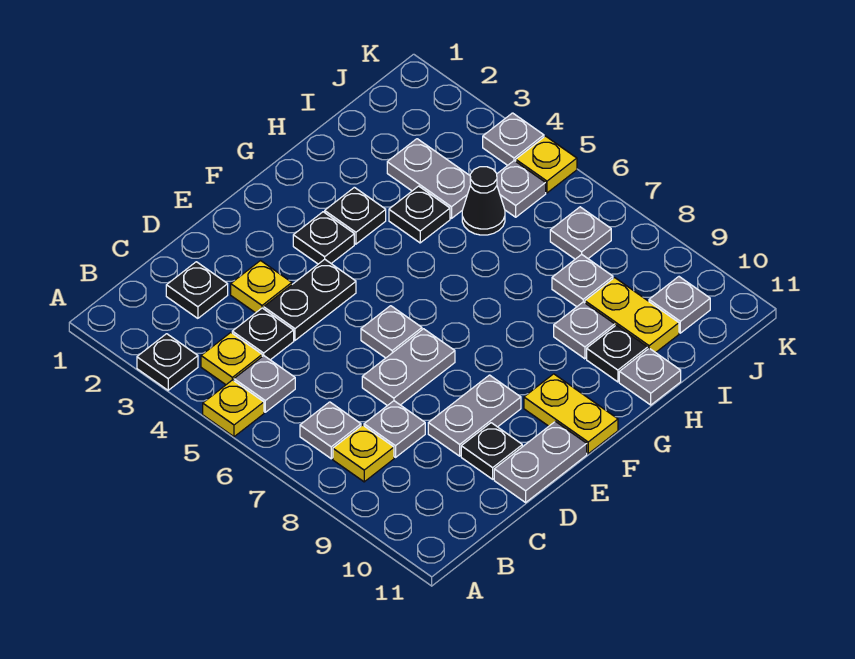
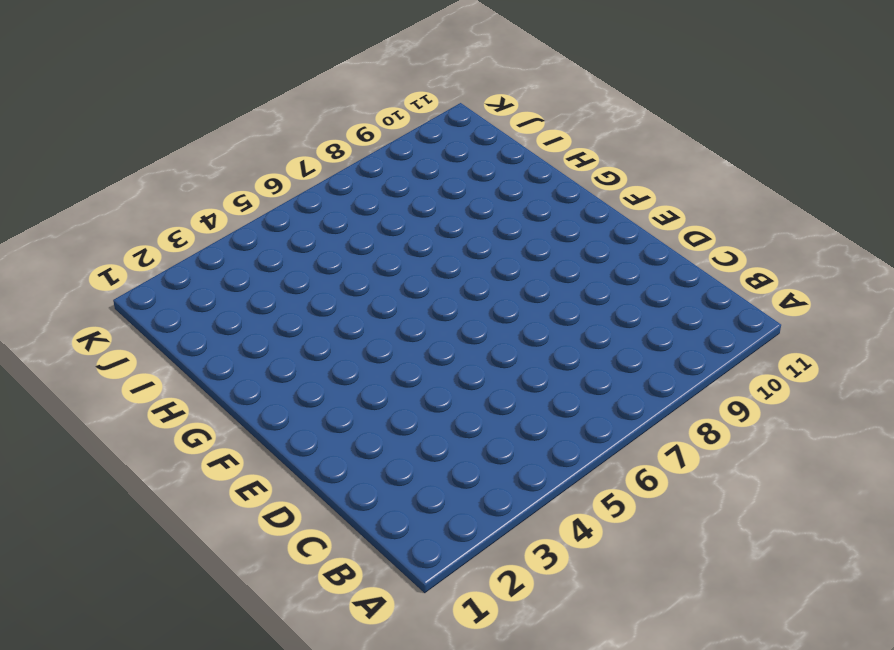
none -> black plate A3 level 1
none -> yellow plate A5 level 1
none -> yellow plate B4 level 1
none -> grey plate B5 level 1

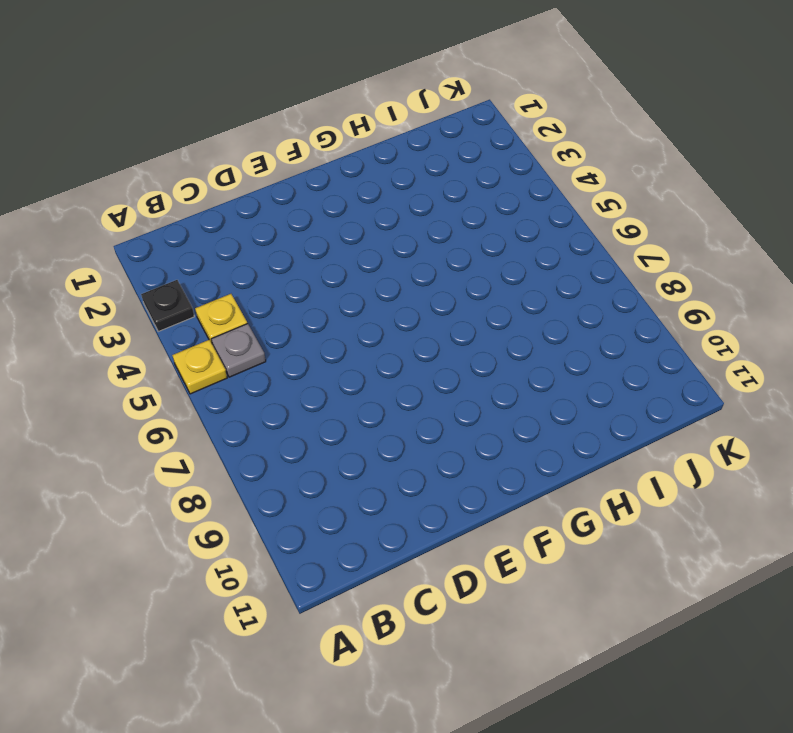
none -> grey plate B7 level 1
none -> yellow plate B8 level 1
none -> black plate C2 level 1
none -> black plate C4 level 1

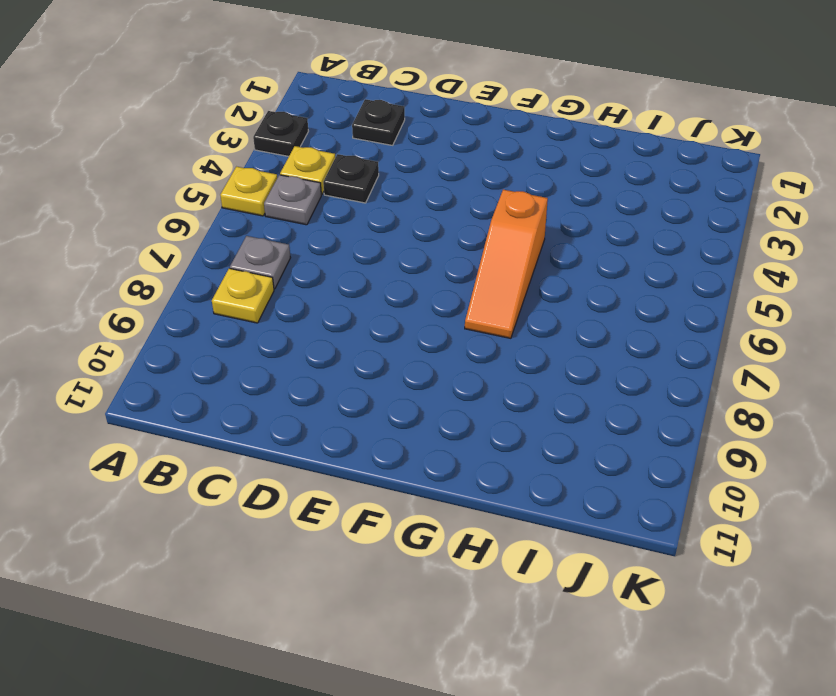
orange slope G5:G7 level 1 top 5 -> none
none -> grey plate C8 level 1
none -> yellow plate D3 level 1
none -> black plate D4:E4 level 1
none -> grey plate D7:E7 level 1

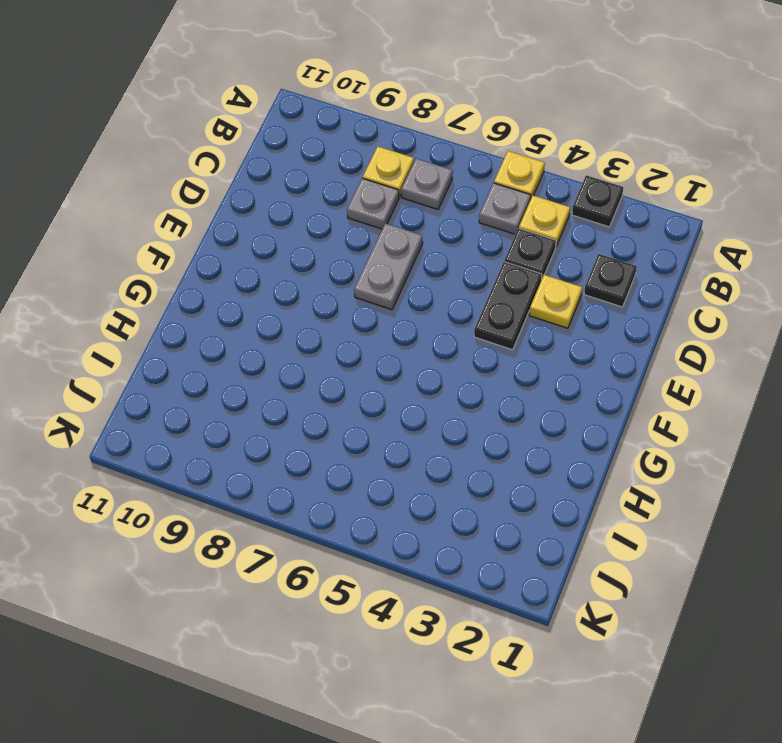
none -> grey plate D9:E9 level 1
none -> black plate D10 level 1
none -> grey plate D11:E11 level 1
none -> grey plate E6 level 1

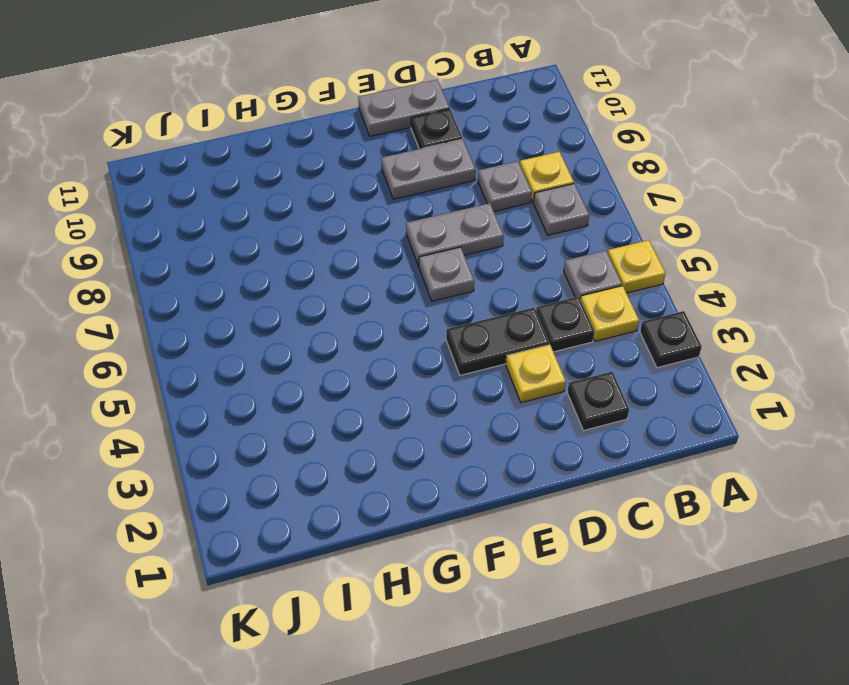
none -> black plate F3 level 1
none -> yellow plate F10:F11 level 1
none -> black plate G3 level 1
none -> black plate H4 level 1

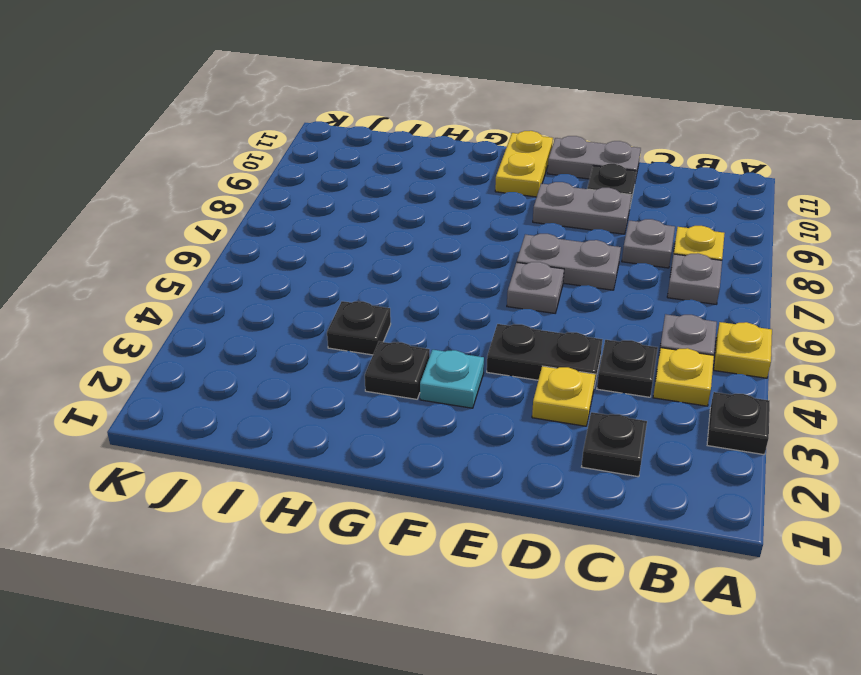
cyan plate F3 level 1 -> black plate F3 level 1
none -> grey plate H9 level 1
none -> black plate H10 level 1
none -> grey plate H11 level 1
none -> grey plate I3:I4 level 1

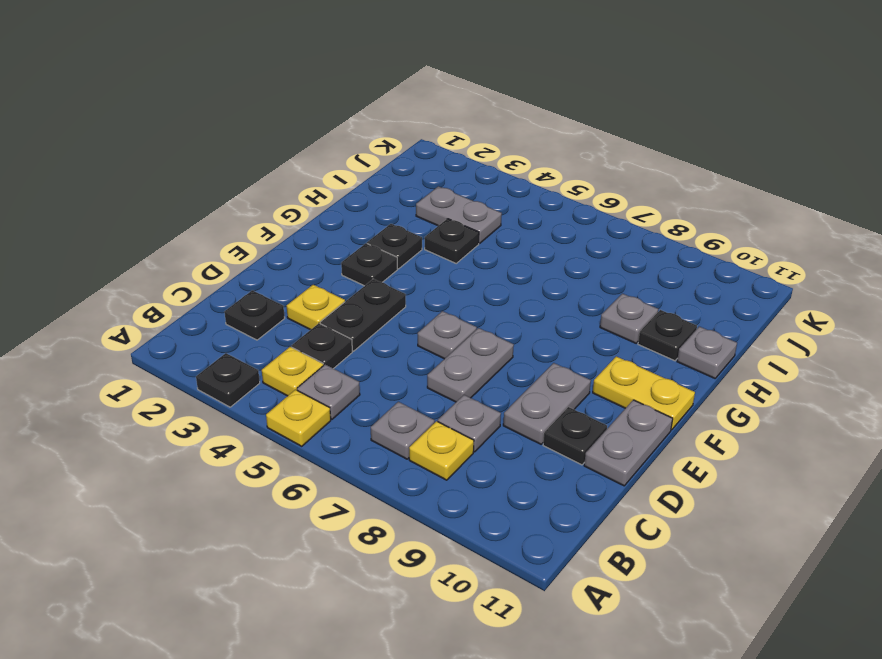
none -> black cone I5 level 1
none -> grey plate I8 level 1
none -> yellow plate I9:I10 level 1
none -> grey plate J5 level 1

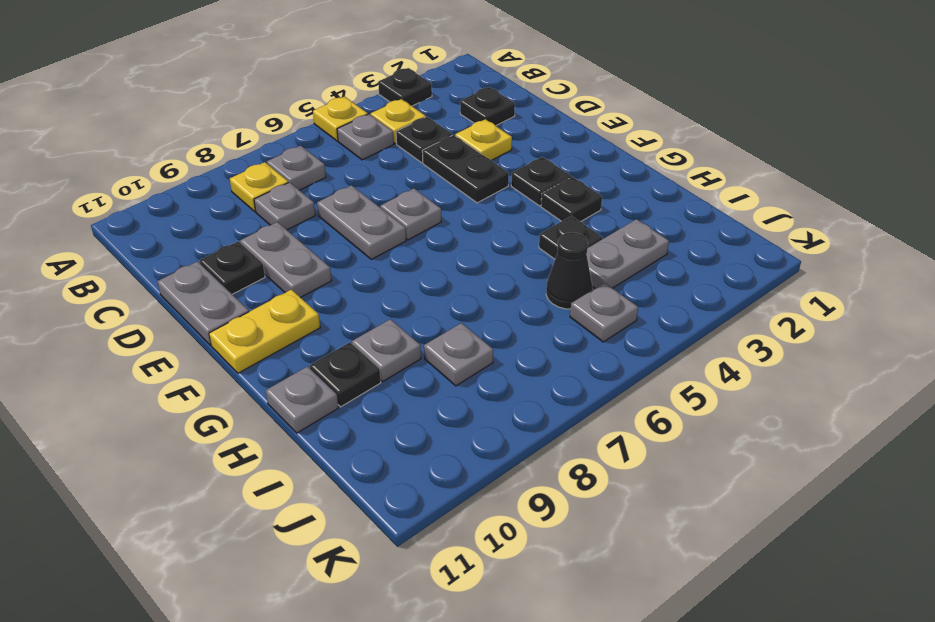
none -> yellow plate I9:I10 level 1
none -> grey plate J7 level 1
none -> grey plate J10 level 1
none -> grey plate K4 level 1

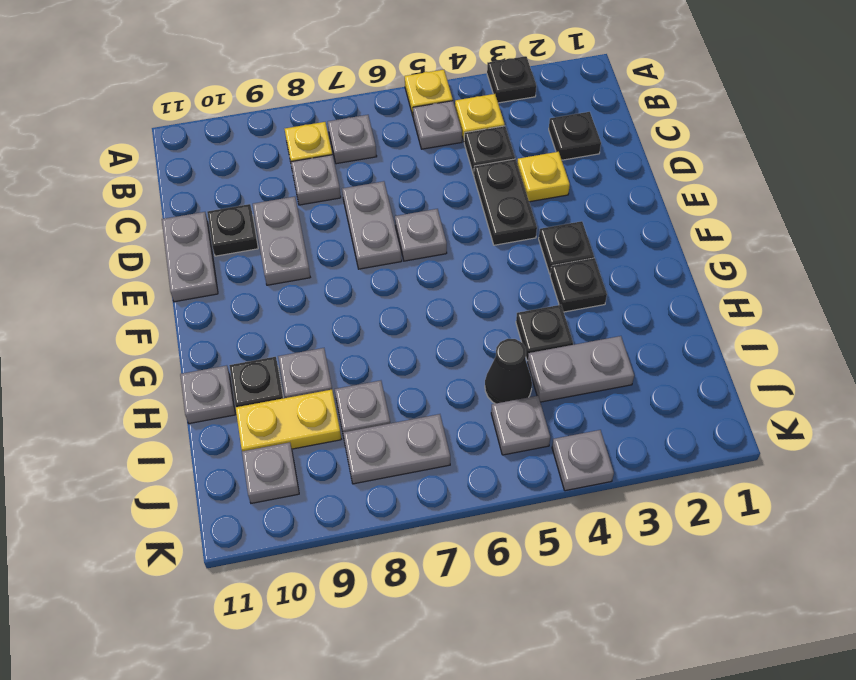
grey plate J7:J8 level 1 -> grey plate J7 level 1
none -> yellow plate F10:F11 level 1
none -> yellow plate K5 level 1

